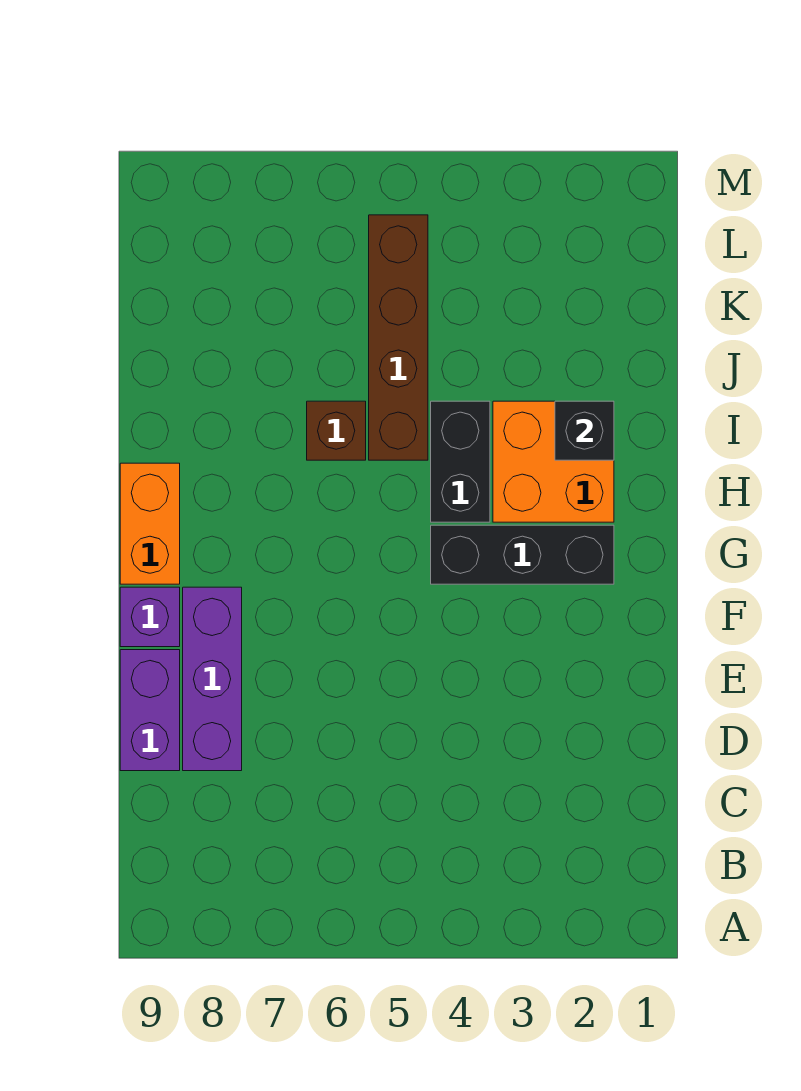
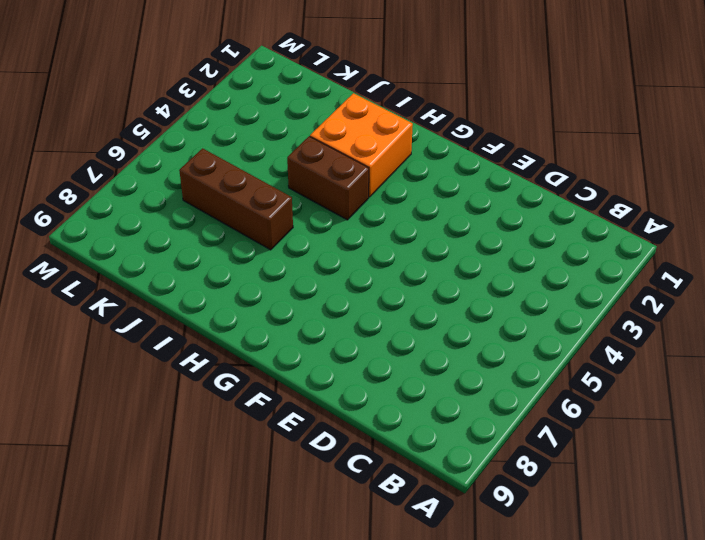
brown brick H4:I4 level 1 -> black brick H4:I4 level 1
brown brick I6:K6 level 1 -> brown brick I6 level 1
none -> purple brick D8:F8 level 1
none -> purple brick D9:E9 level 1

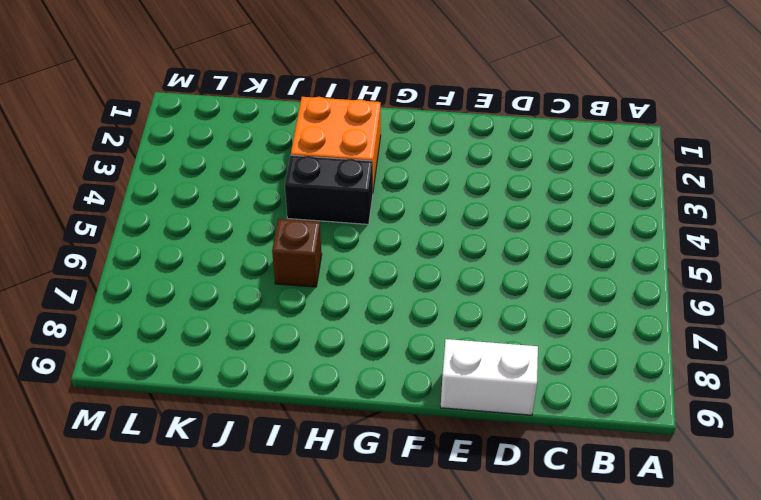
white brick D9:E9 level 1 -> purple brick D9:E9 level 1
none -> purple brick D8:F8 level 1
none -> purple brick F9 level 1

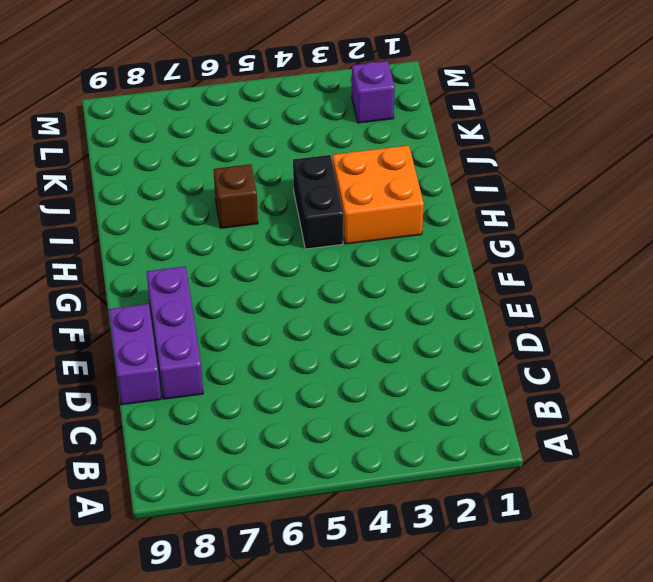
purple brick L2 level 1 -> purple brick F9 level 1
none -> black brick G2:G4 level 1
none -> orange brick G9:H9 level 1

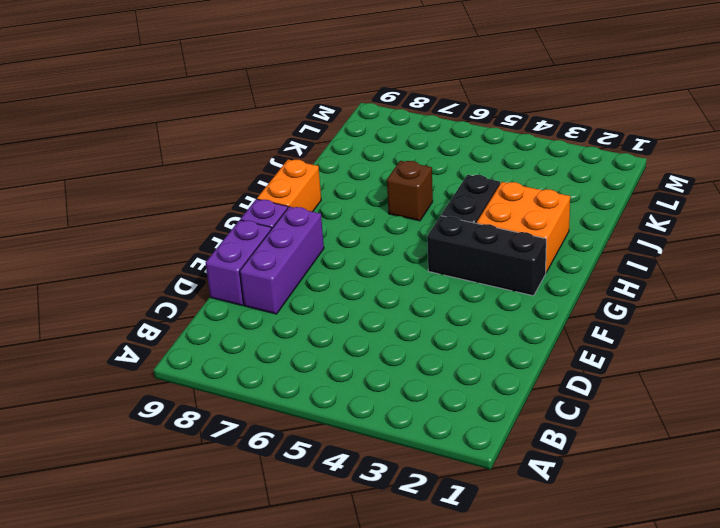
none -> brown brick I5:L5 level 1
none -> black brick I2 level 2

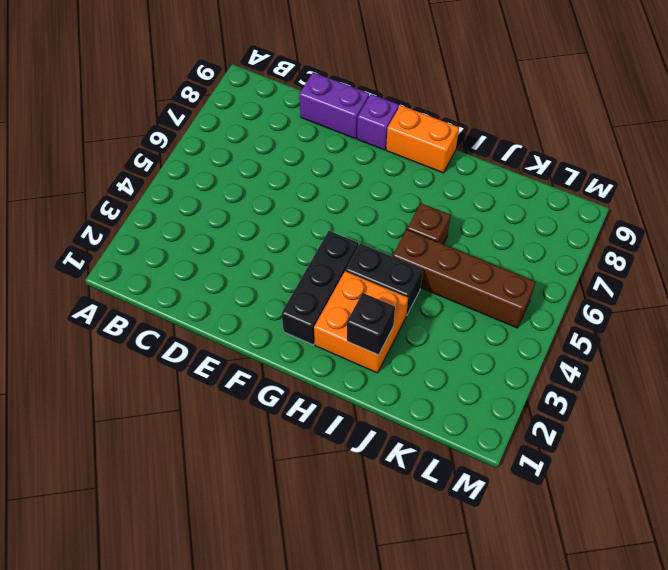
none -> purple brick D8:F8 level 1

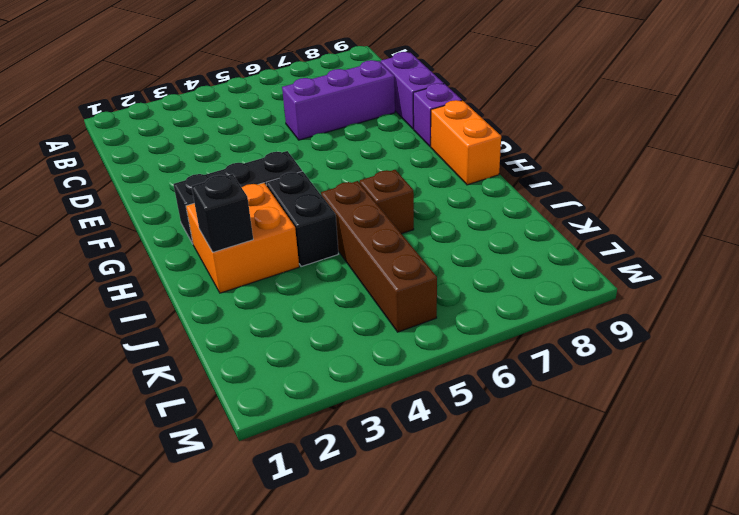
purple brick D6:D8 level 1 -> purple brick D8:F8 level 1

